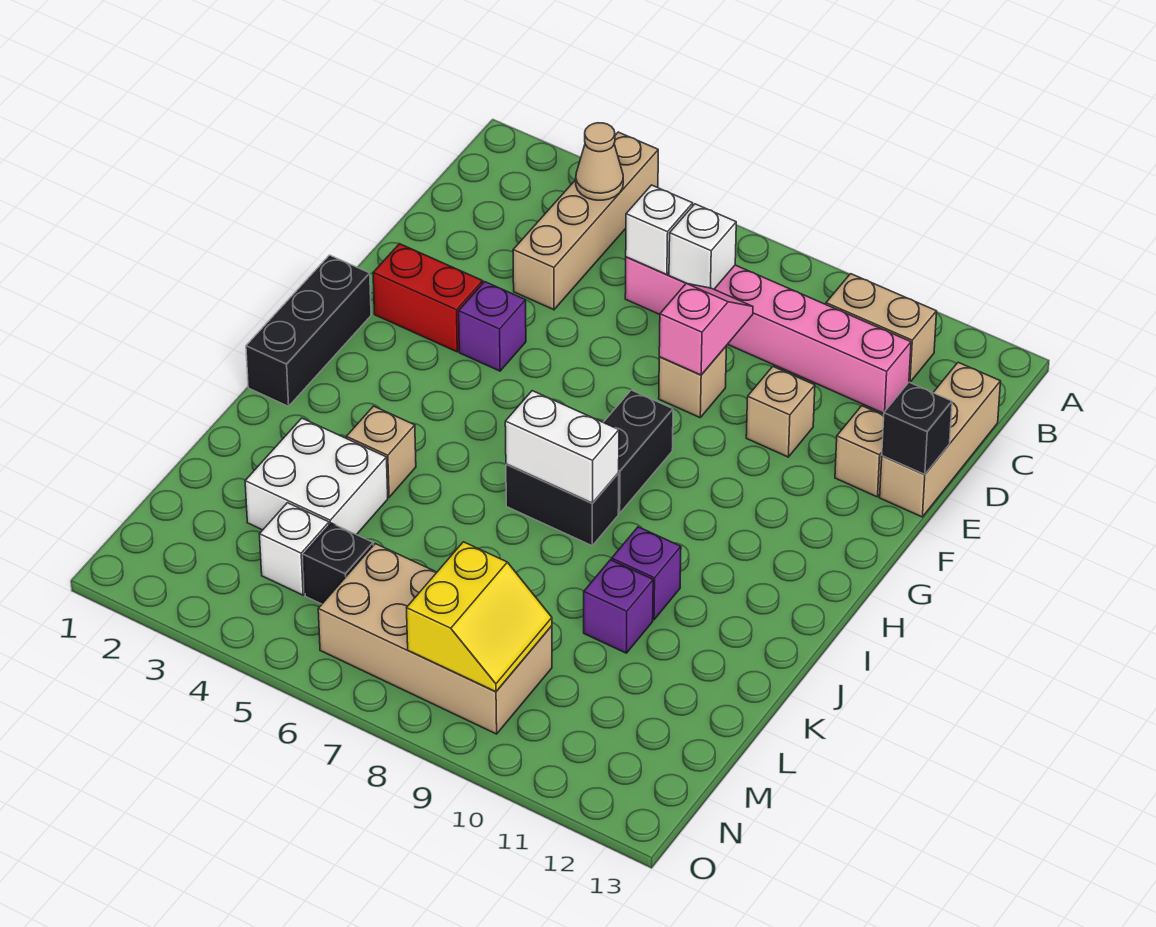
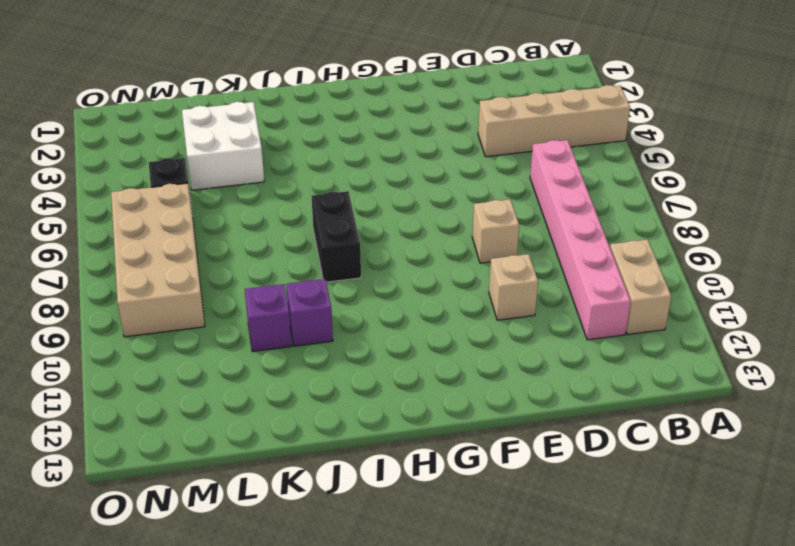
none -> tan brick C13:E13 level 1
none -> tan brick E12 level 1
none -> red brick F2:F3 level 1

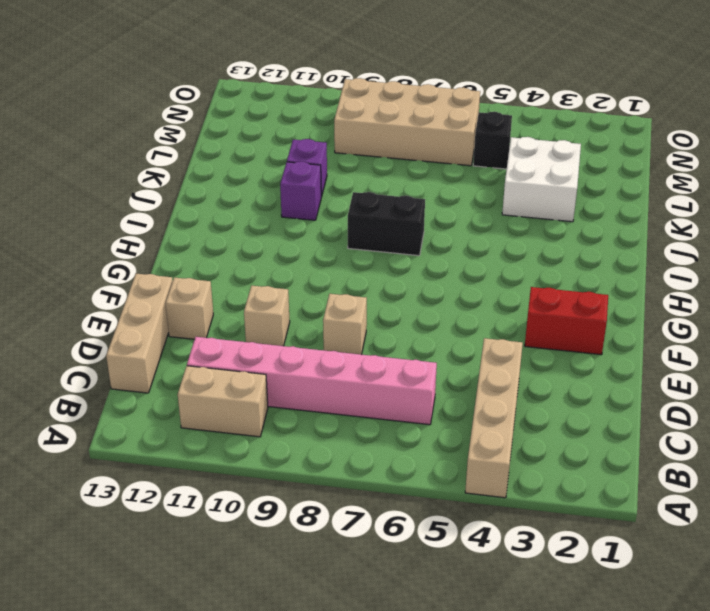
none -> purple brick F4 level 1
none -> black brick G1:I1 level 1
none -> black brick G8:H8 level 1

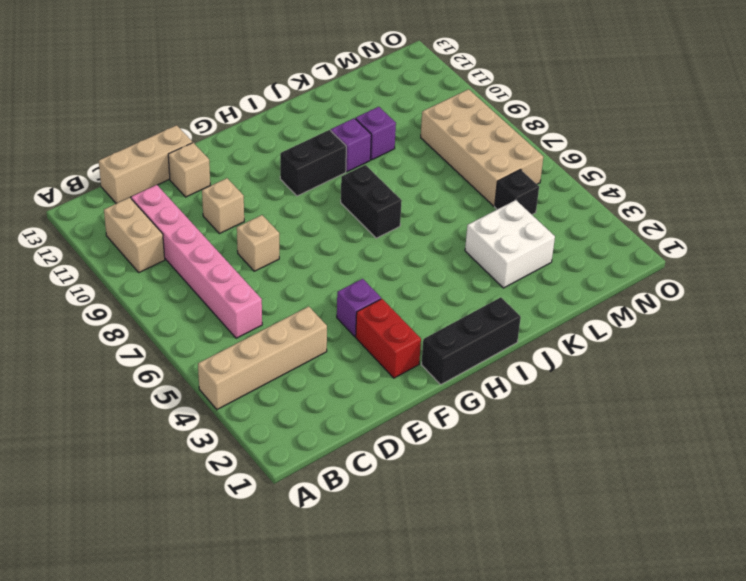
black brick H10:I10 level 1 -> black brick G8:H8 level 1
none -> tan brick J4 level 1
none -> white brick M4 level 1
none -> tan cone B4 level 2

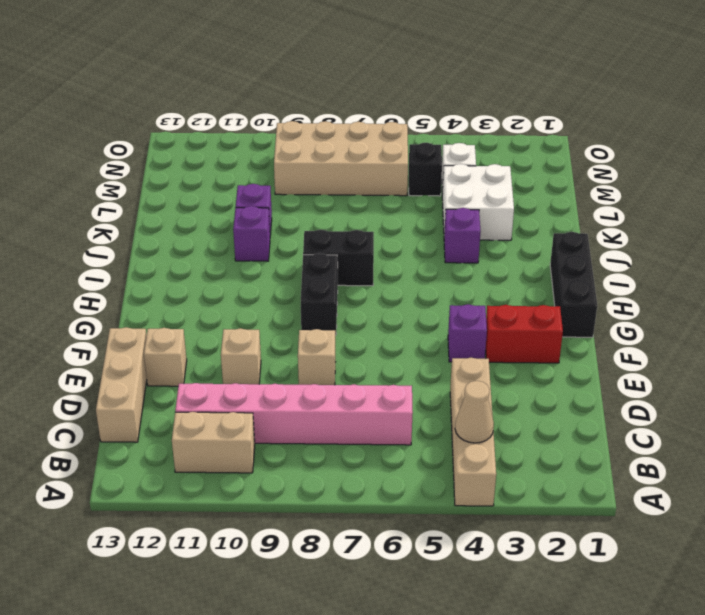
purple brick J4 level 1 -> tan brick J4 level 1
none -> white brick C6 level 2
none -> white brick C7 level 2
none -> pink slope D8:E8 level 2 top E

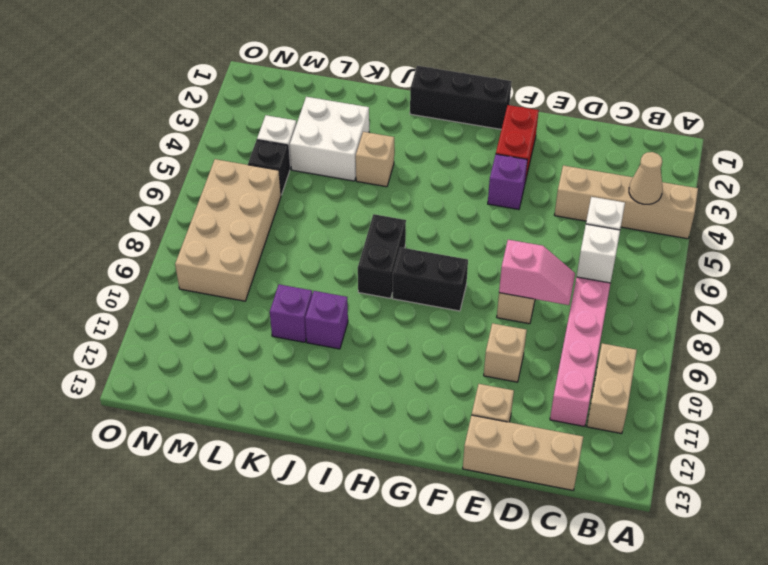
none -> black brick E13 level 2
none -> white brick I7:I8 level 2
none -> yellow slope M8:N9 level 2 top 8

